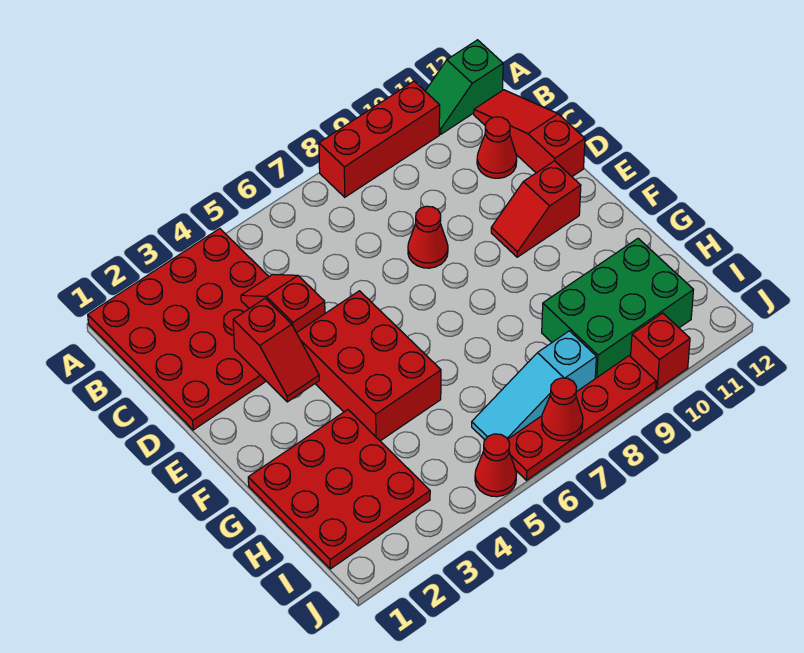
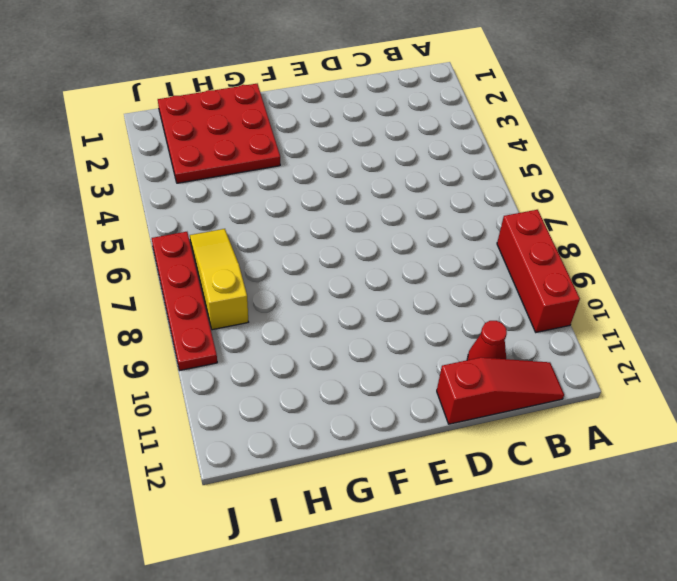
yellow slope I6:I8 level 1 top 8 -> cyan slope I6:I8 level 1 top 8
none -> red plate A1:D4 level 1
none -> green slope A11:A12 level 1 top 12
none -> red cone D8 level 1

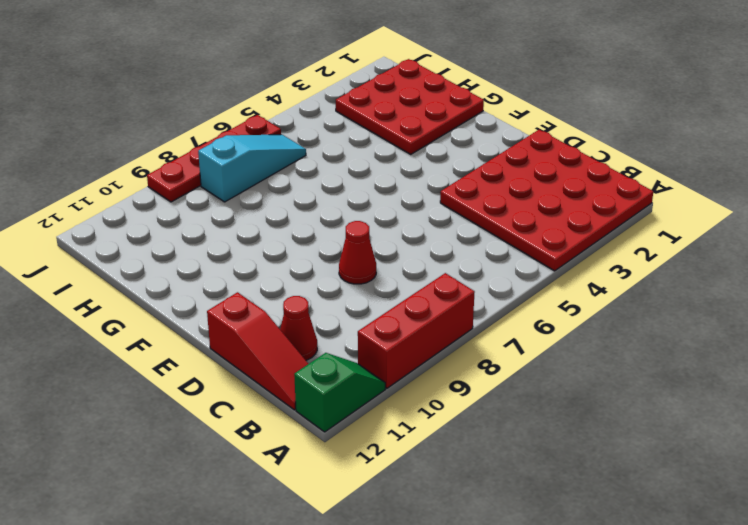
none -> red brick E4:G5 level 1
none -> red slope E10:E11 level 1 top 11
none -> green brick H9:I11 level 1

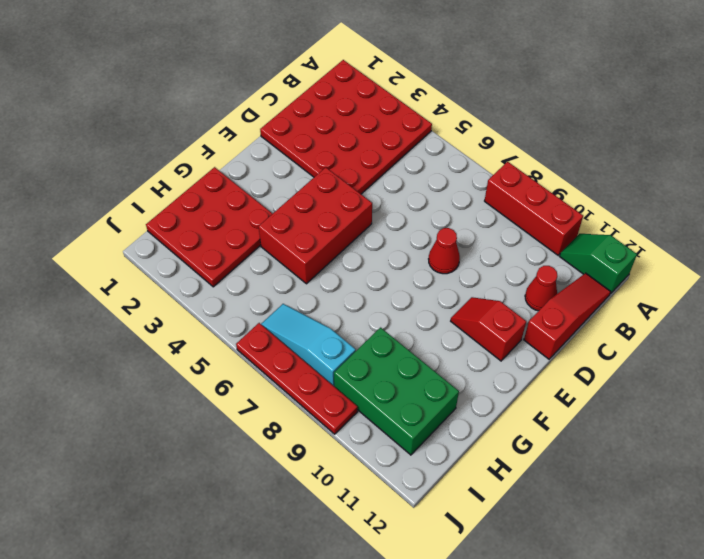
none -> red cone J5 level 1
none -> red brick J10 level 1
none -> red slope C4:D4 level 2 top D

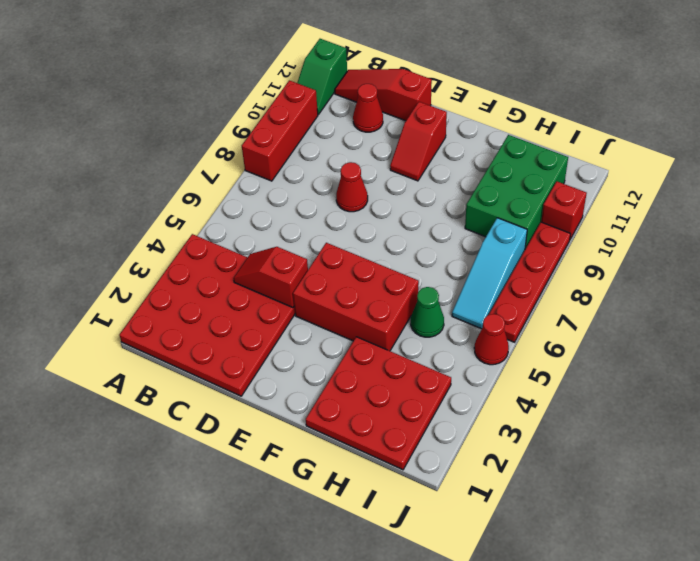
green cone H5 level 1 -> none
none -> red slope D3:E3 level 2 top D
none -> red cone J7 level 2

